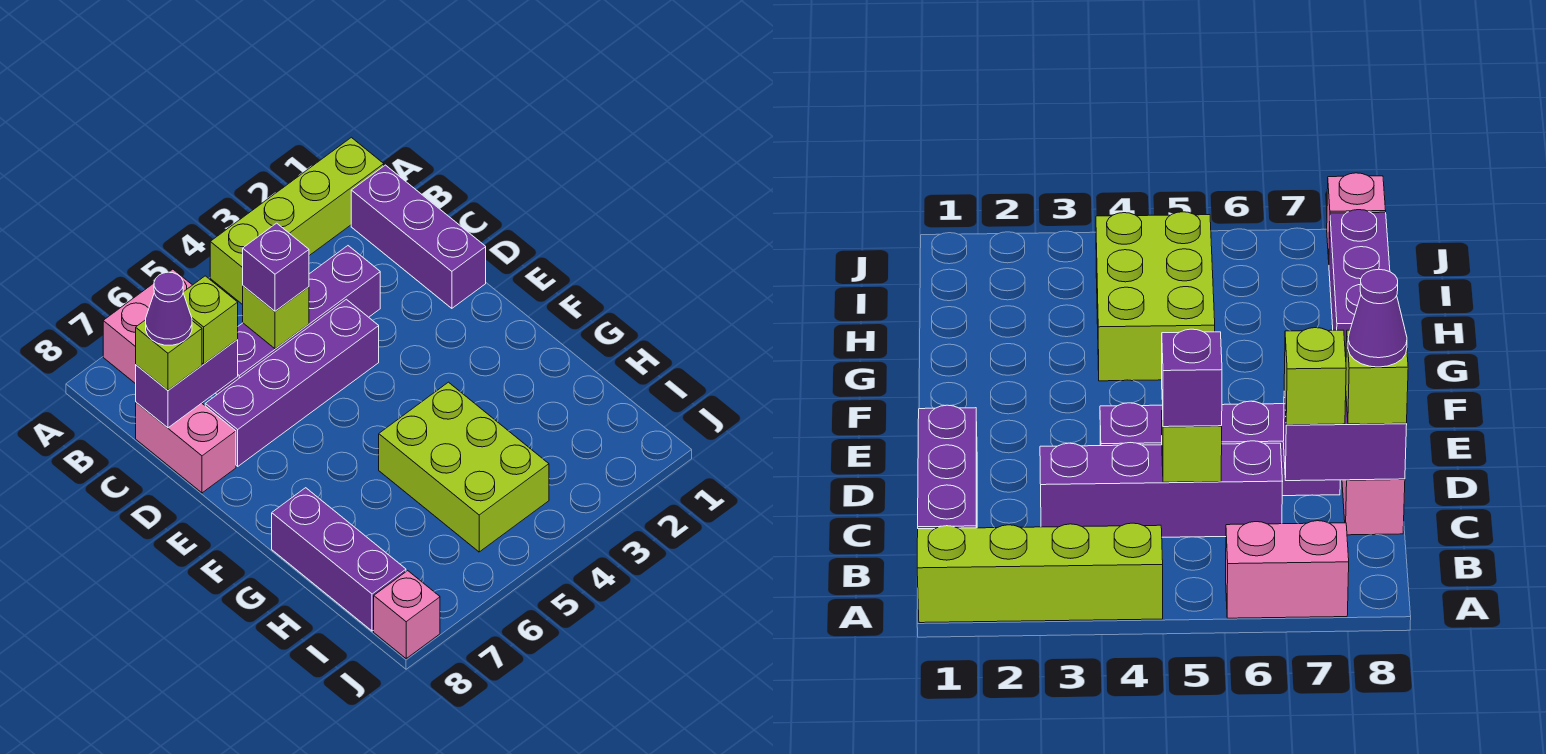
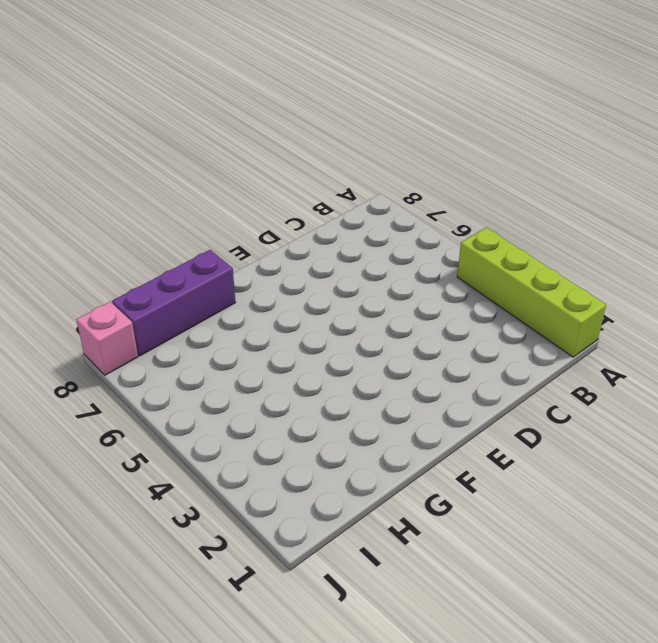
none -> pink brick A6:A7 level 1
none -> purple brick B1:D1 level 1
none -> purple brick C3:C6 level 1

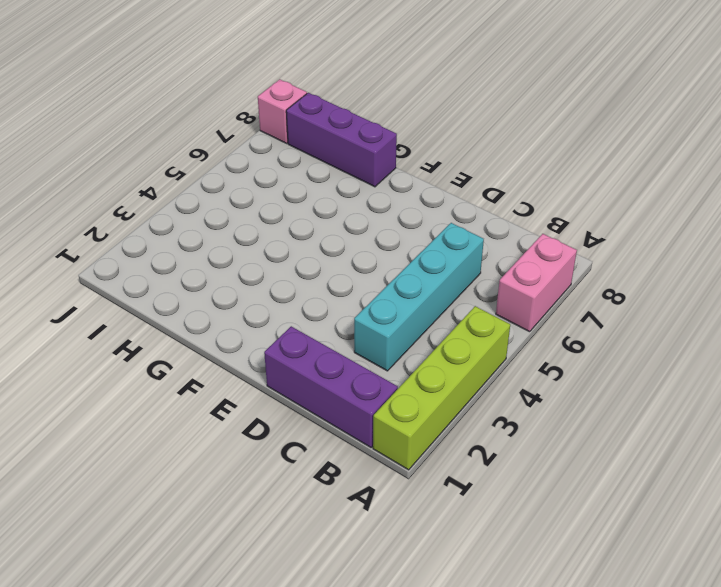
cyan brick C3:C6 level 1 -> purple brick C3:C6 level 1
none -> pink brick C8:D8 level 1
none -> purple brick D4:D7 level 1
none -> lime brick G4:I5 level 1

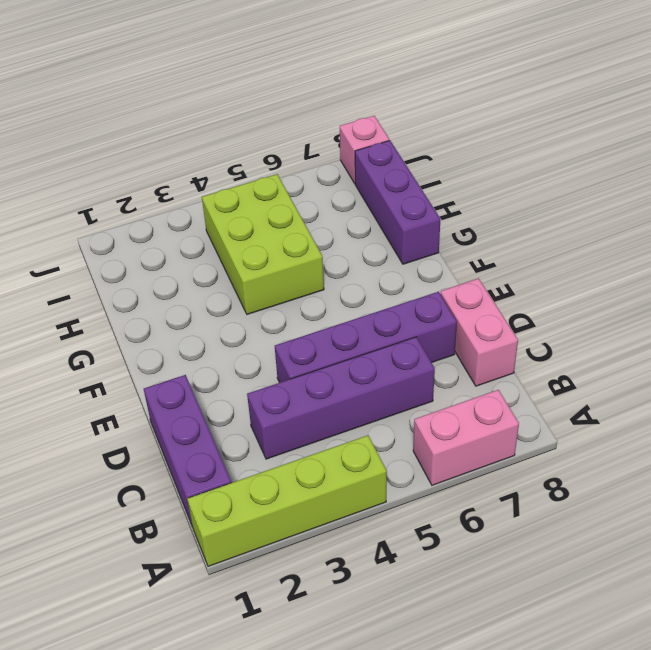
none -> lime brick C5 level 2
none -> purple brick C7:C8 level 2
none -> purple brick C5 level 3

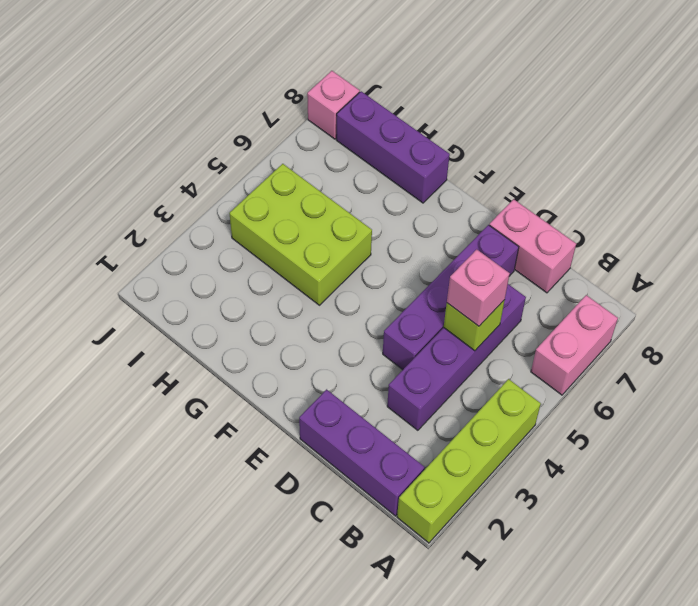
pink brick C5 level 3 -> purple brick C5 level 3
none -> purple brick C7:C8 level 2
none -> lime brick C7 level 3
none -> lime brick C8 level 3

